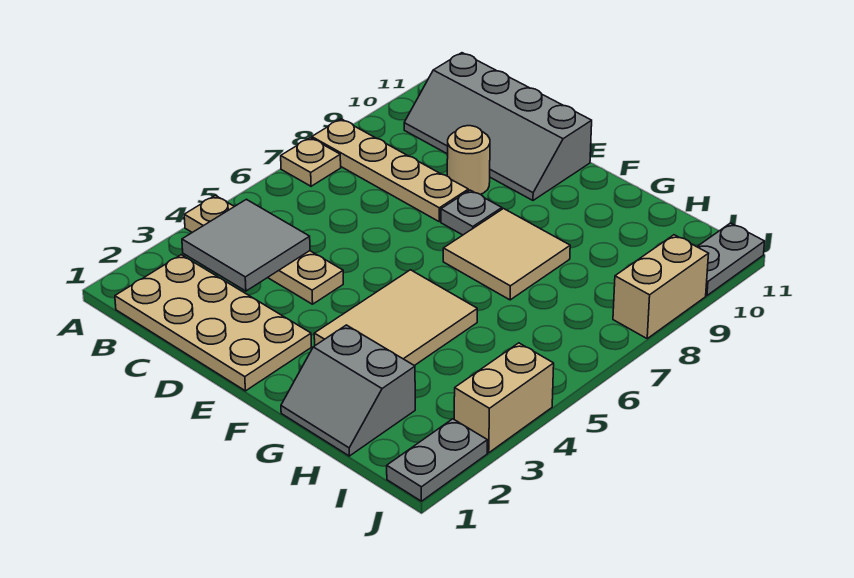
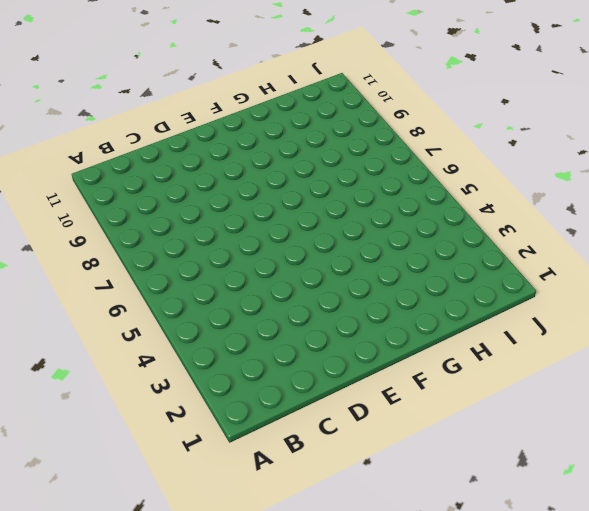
none -> tan plate A4:D4 level 1
none -> tan plate A7 level 1
none -> tan plate A8:D8 level 1

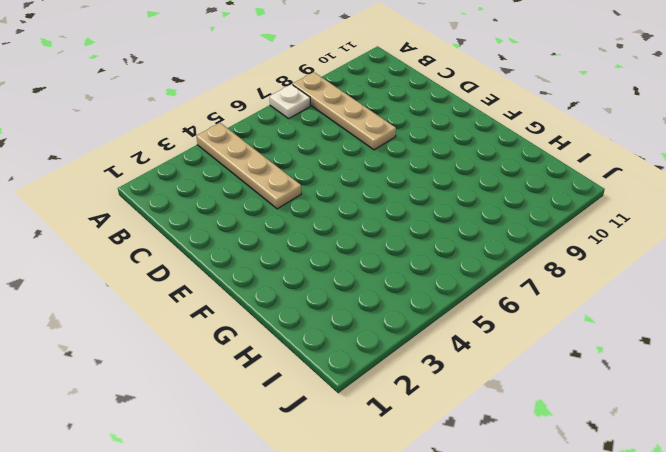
white plate A7 level 1 -> tan plate A7 level 1
none -> tan plate B1:E2 level 1
none -> grey slope B10:E11 level 1 top 11
none -> tan round brick D9 level 1

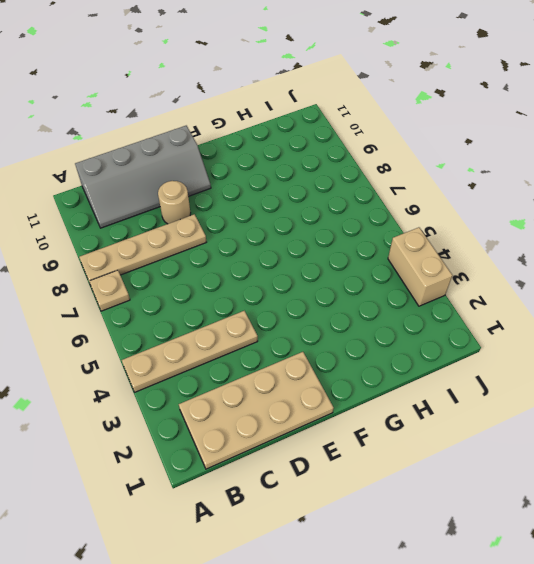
none -> grey plate E8 level 1
none -> tan tile F3:G5 level 1
none -> tan tile F7:G8 level 1

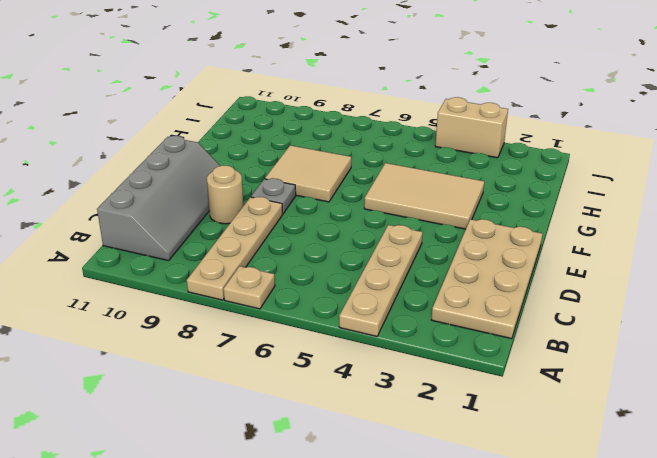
none -> grey slope G1:H2 level 1 top 2
none -> grey plate J1:J2 level 1
none -> tan brick J8:J9 level 1

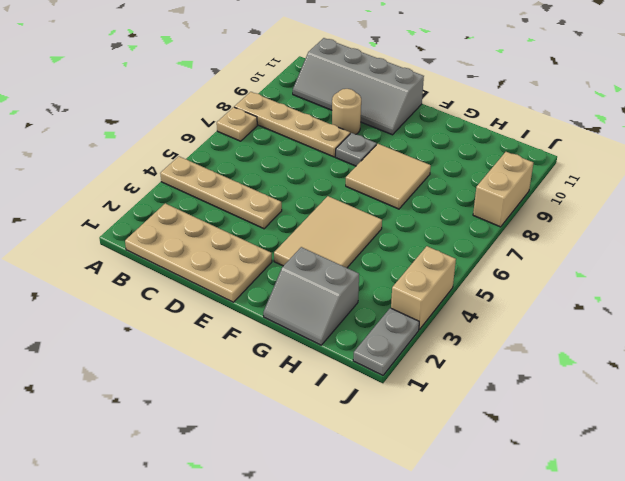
none -> grey plate J10:J11 level 1
none -> grey tile B3:C4 level 2

